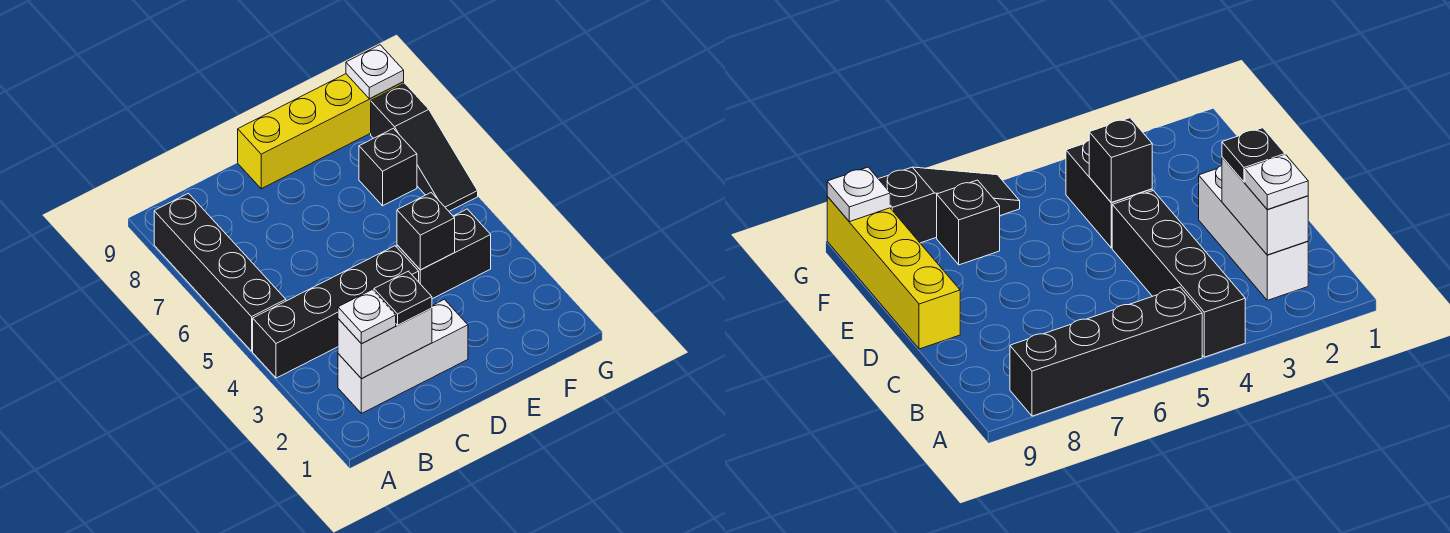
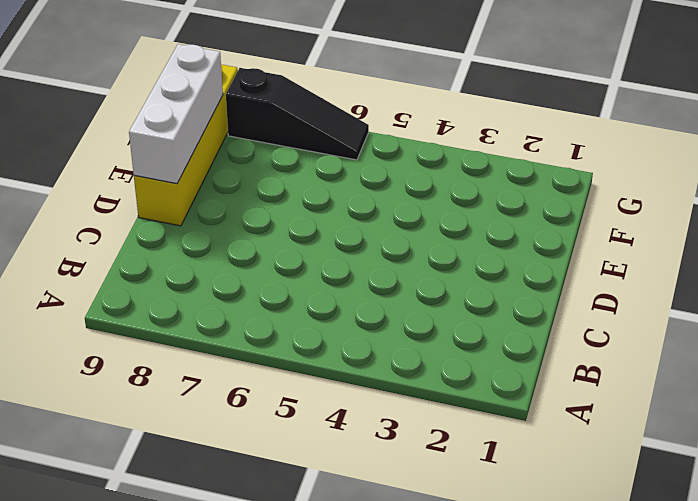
white brick D9:F9 level 2 -> white brick B2:D2 level 1
none -> black brick A4:D4 level 1
none -> black brick A5:A8 level 1
none -> black brick E4:F4 level 1

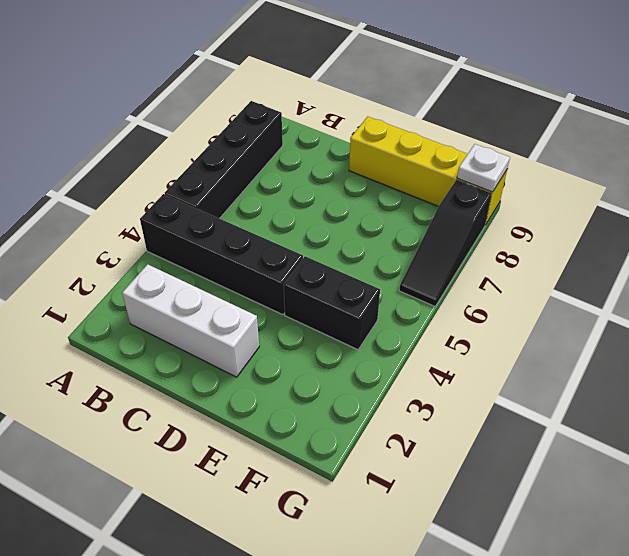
none -> black brick F7 level 1
none -> white brick B2:C2 level 2
none -> black brick E4 level 2

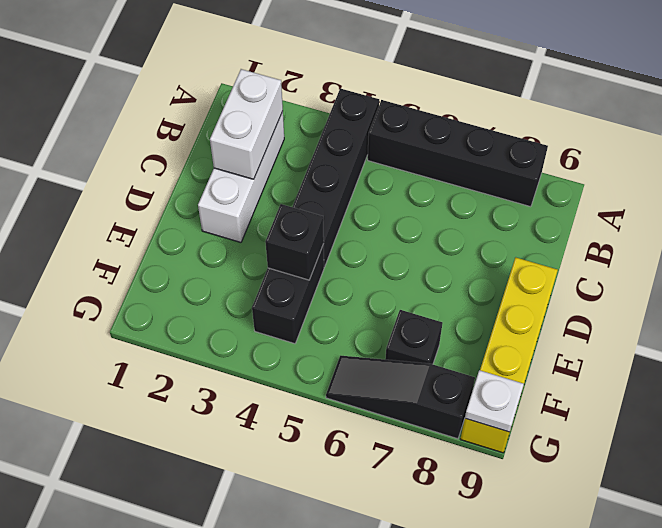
none -> white plate B2 level 3
none -> black plate C2 level 3

